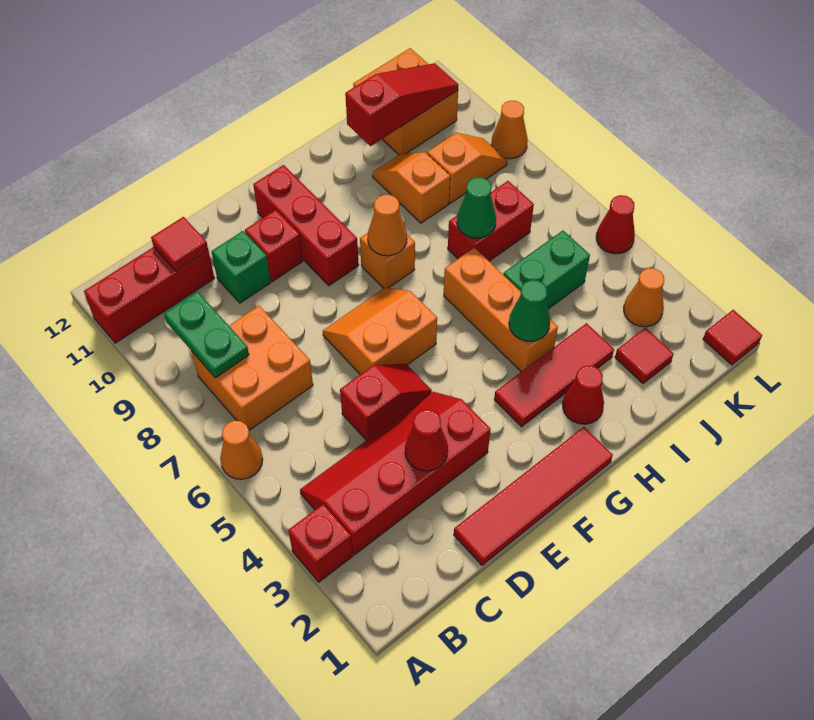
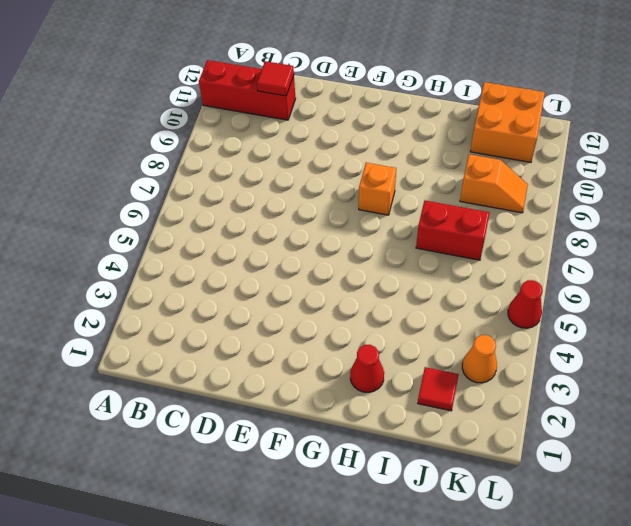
none -> red brick A3 level 1
none -> orange cone A6 level 1
none -> red slope B3:E4 level 1 top 3
none -> orange brick B7:C8 level 1

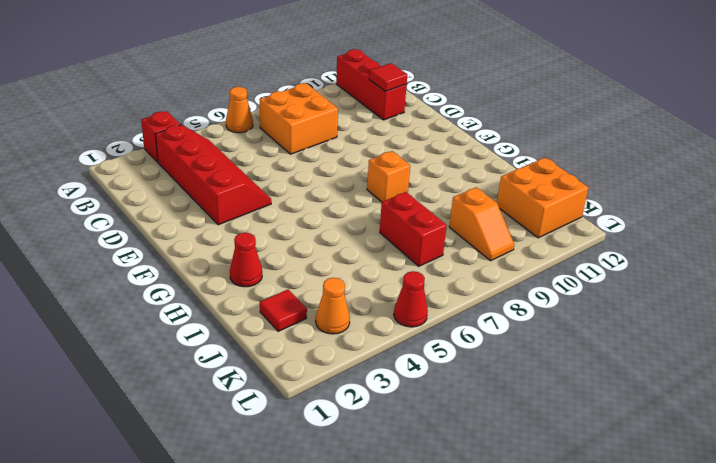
none -> red tile D1:G1 level 1
none -> red slope D5:E5 level 1 top D
none -> green brick D10 level 1
none -> orange slope E6:F7 level 1 top 6

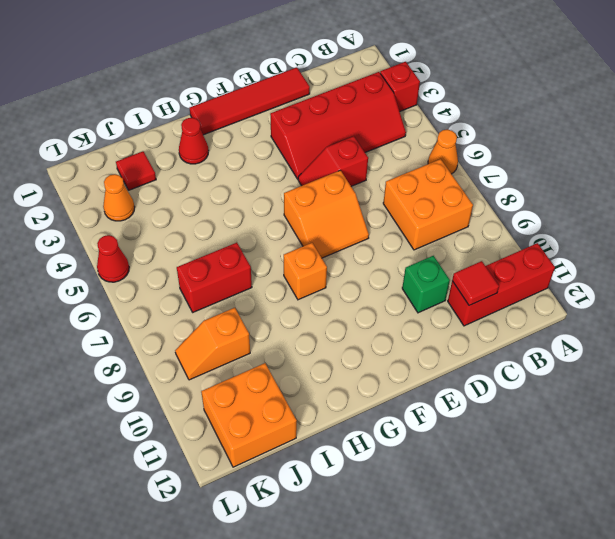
none -> red brick E10 level 1
none -> red brick F9:F11 level 1
none -> red tile G3:I3 level 1
none -> orange brick H4:H6 level 1

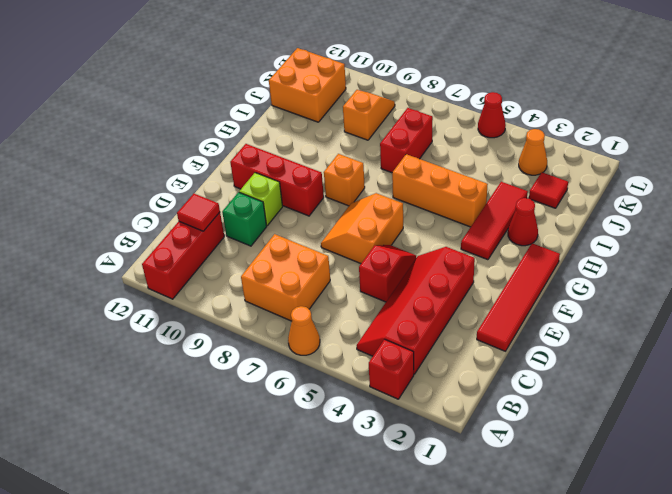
lime brick E10 level 1 -> red brick E10 level 1
none -> green brick I5:J5 level 1
none -> orange slope I9:I10 level 1 top 9
none -> red tile L1 level 1
none -> orange cone L9 level 1

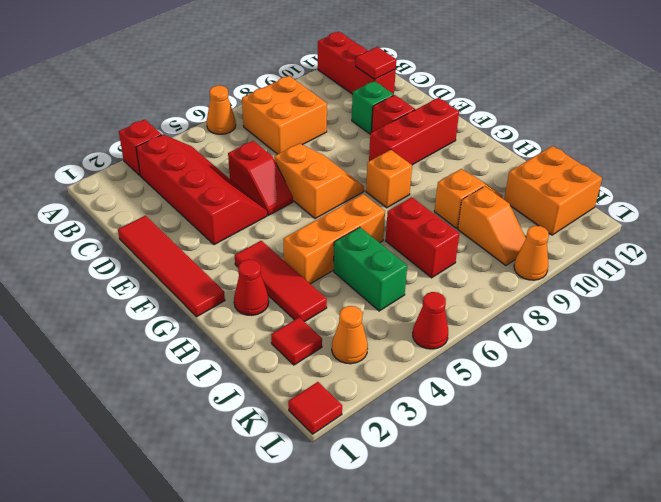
none -> green plate B8:B9 level 2
none -> red cone D3 level 2
none -> orange cone G8 level 2
none -> green cone H4 level 2

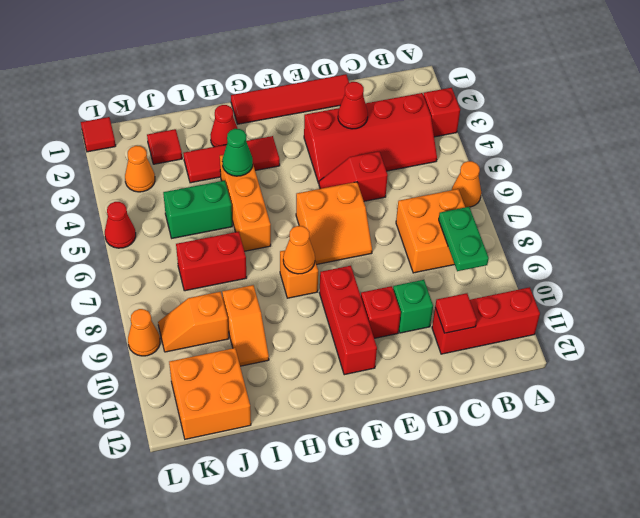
none -> green cone I7 level 2
none -> red slope I11:K11 level 2 top I

